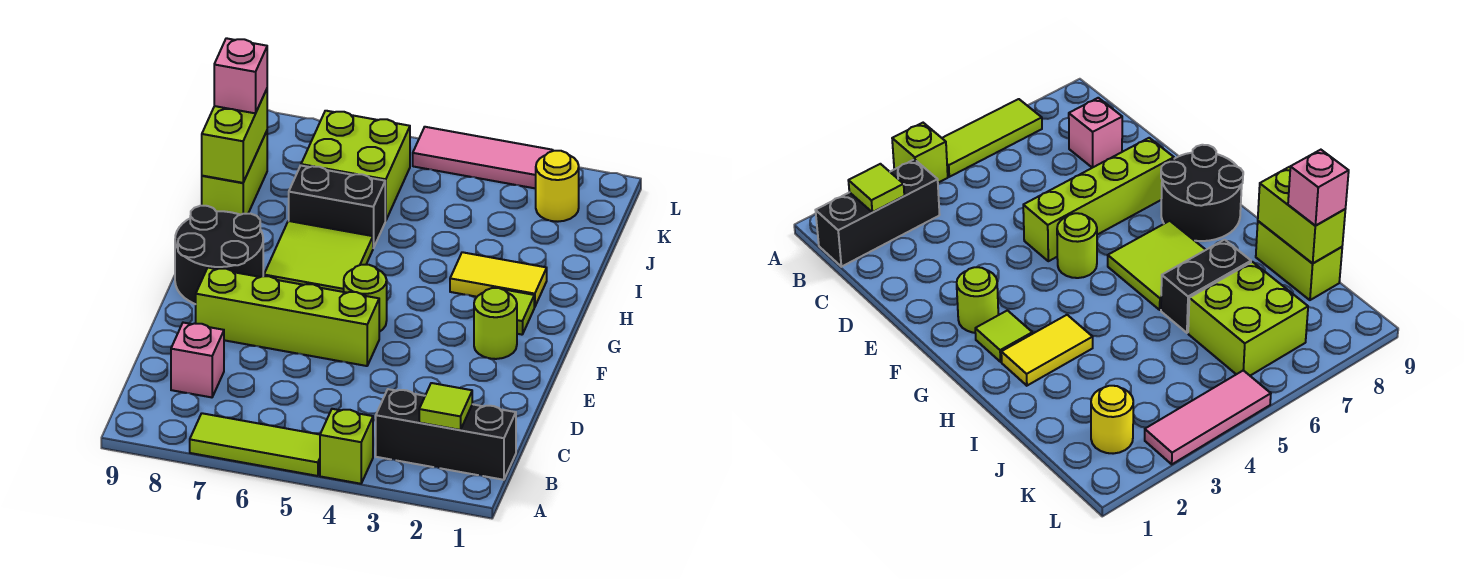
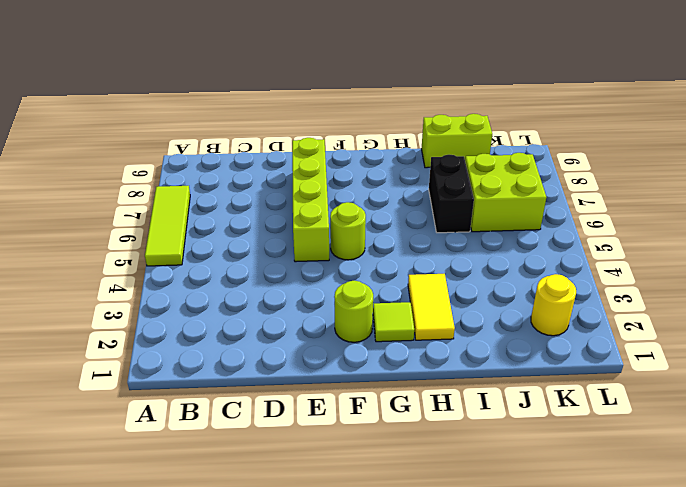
none -> lime brick A4 level 1
none -> black brick B1:B3 level 1
none -> pink brick C8 level 1

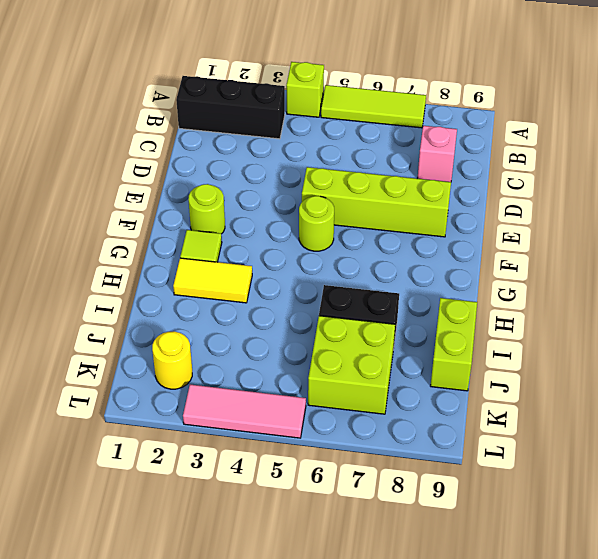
none -> black round brick F8:G9 level 1
none -> lime tile G6:H7 level 1
none -> lime tile B2 level 2

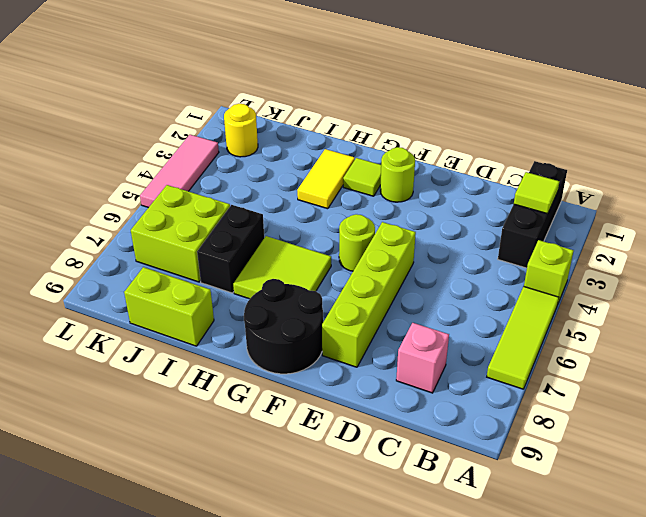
none -> lime brick I9:J9 level 2
none -> pink brick J9 level 3

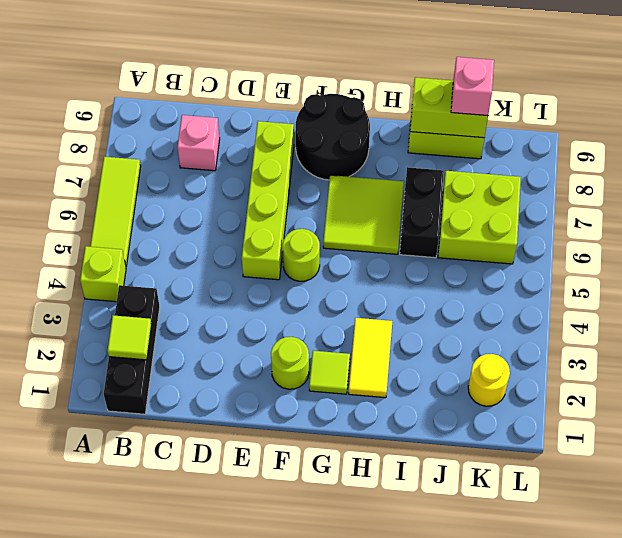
none -> pink tile L3:L5 level 1

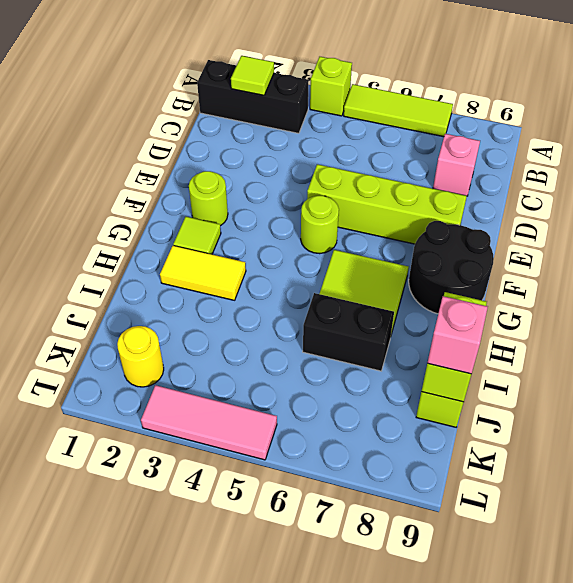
none -> lime brick J6:K7 level 1

